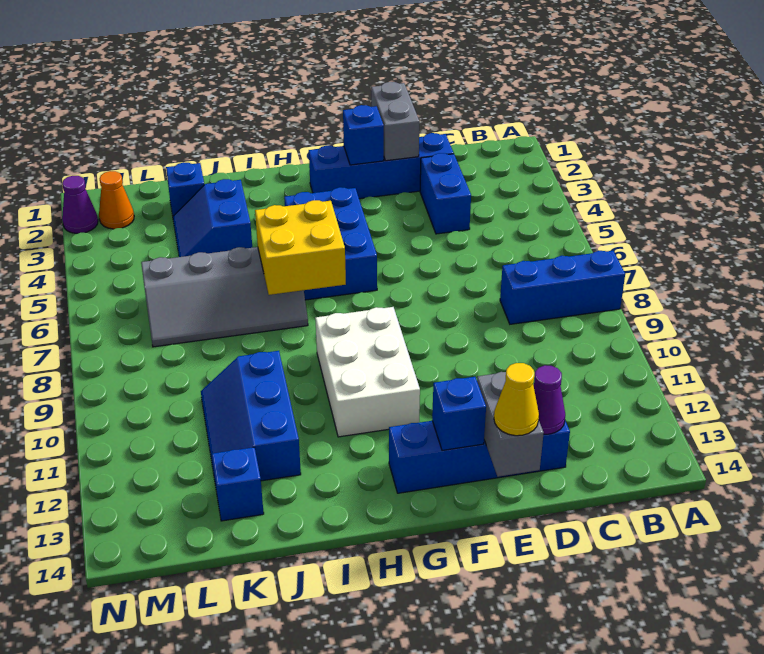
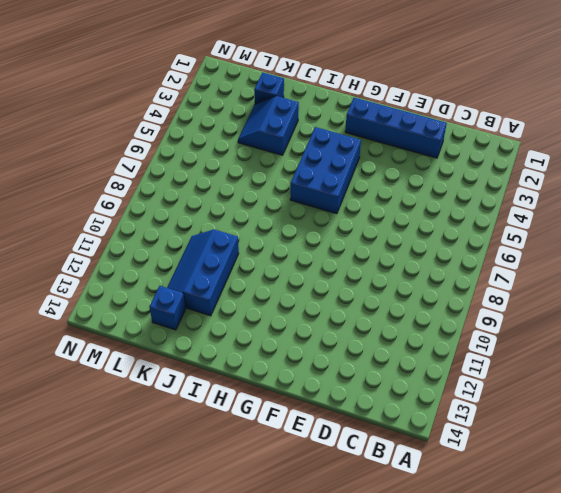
none -> blue brick A8:C8 level 1
none -> blue brick D3:D4 level 1
none -> blue brick D13:G13 level 1

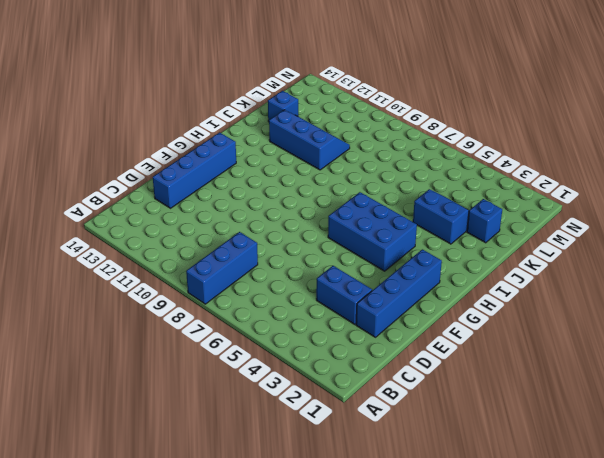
none -> white brick G9:H11 level 1
none -> grey slope I6:L7 level 1 top 6
none -> orange cone M2 level 1

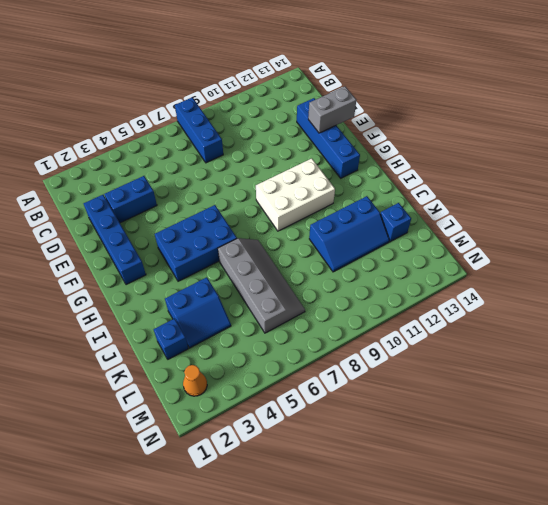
none -> purple cone N2 level 1
none -> purple cone D13 level 2
none -> grey brick E1:E2 level 2

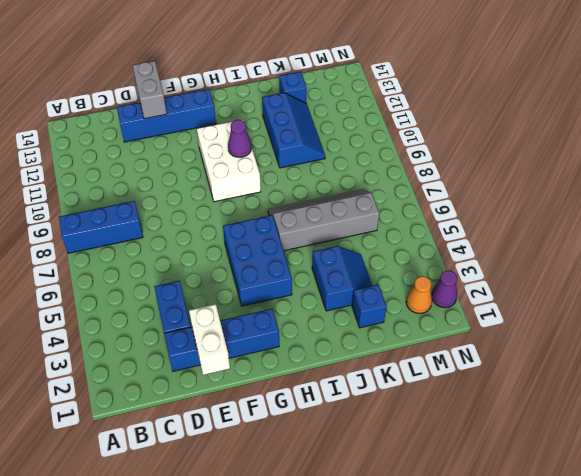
white brick E1:E2 level 2 -> grey brick E1:E2 level 2
purple cone H10 level 2 -> purple cone D13 level 2
none -> blue brick F2 level 2
none -> blue brick F13 level 2
none -> yellow brick H6:I7 level 2

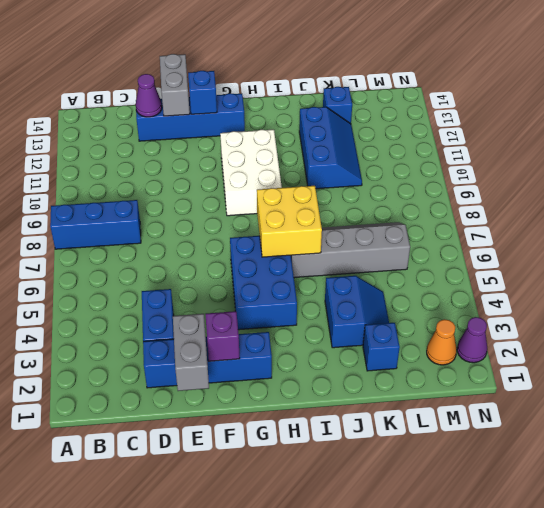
purple brick F2 level 2 -> blue brick F2 level 2
none -> yellow cone E14 level 3

